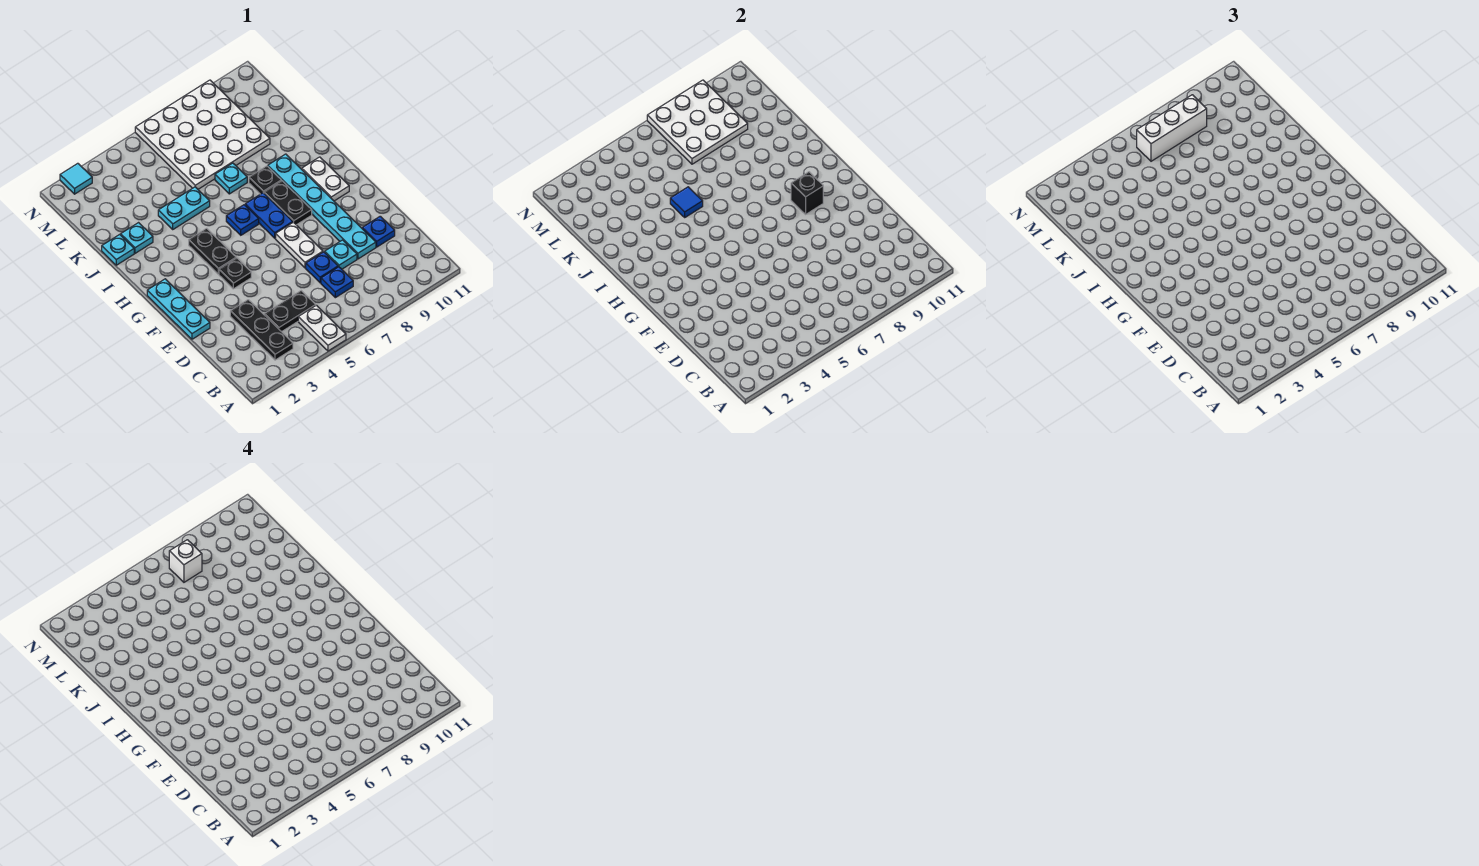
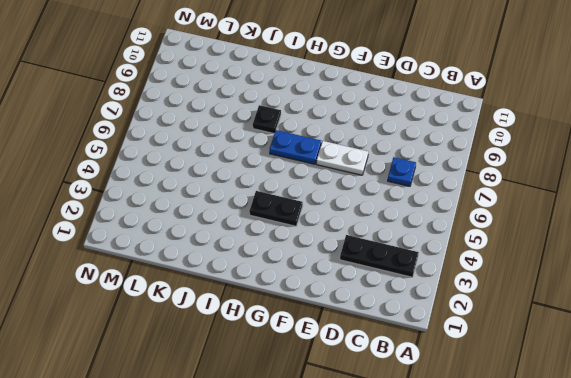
none -> white plate A5:B5 level 1
none -> black plate C4:C5 level 1
none -> blue plate D7 level 1

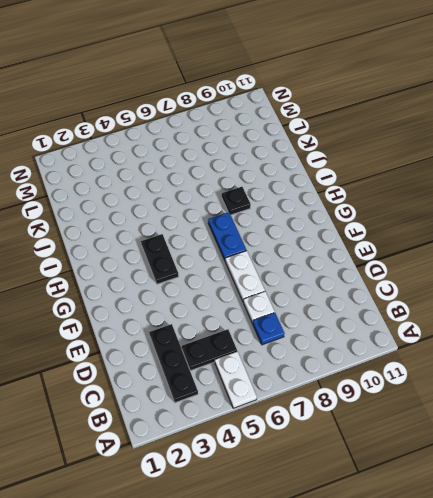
white plate D7 level 1 -> blue plate D7 level 1
none -> cyan plate D8 level 1
none -> cyan plate D9:I9 level 1
none -> blue plate D10 level 1

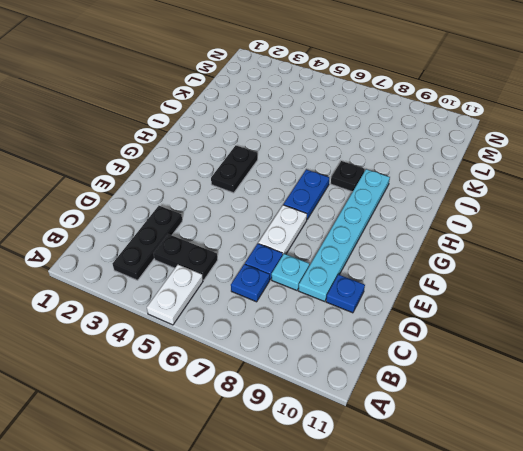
none -> cyan plate E1:G1 level 1
none -> black plate F4 level 1
none -> black plate G8:H8 level 1

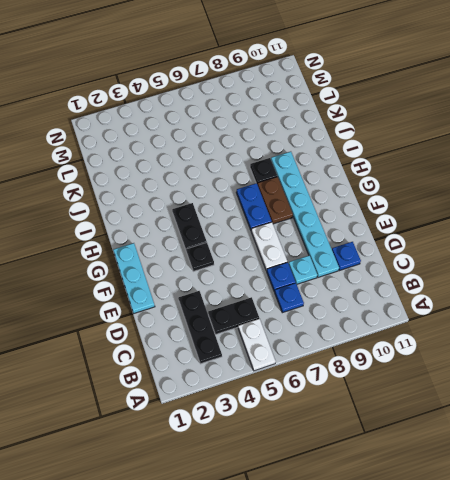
brown plate G8:H8 level 1 -> black plate G8:H8 level 1
none -> white plate G10:H10 level 1
none -> blue plate H6 level 1
none -> cyan plate J1 level 1

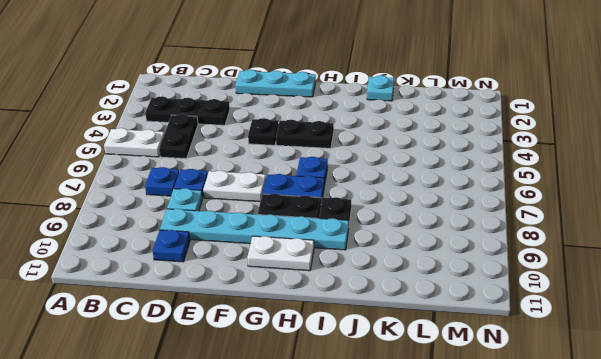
none -> cyan plate J2 level 1
none -> cyan plate J4:J5 level 1
none -> cyan plate J7 level 1

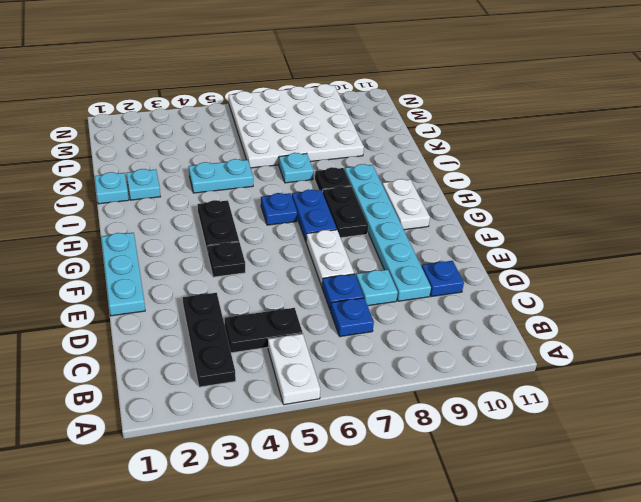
none -> cyan tile N2 level 1
none -> black brick G9 level 2
none -> blue tile J5 level 2

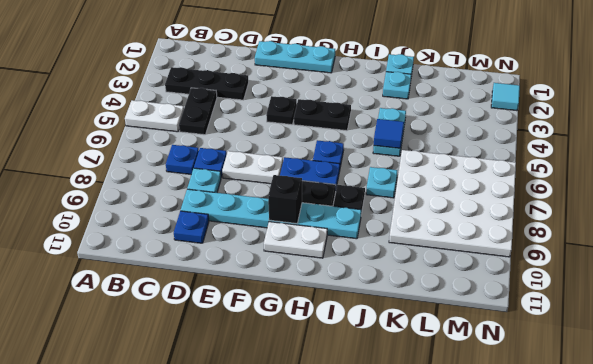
none -> white plate L7:N9 level 2
none -> white brick M6:M8 level 3
none -> white brick M7 level 4

